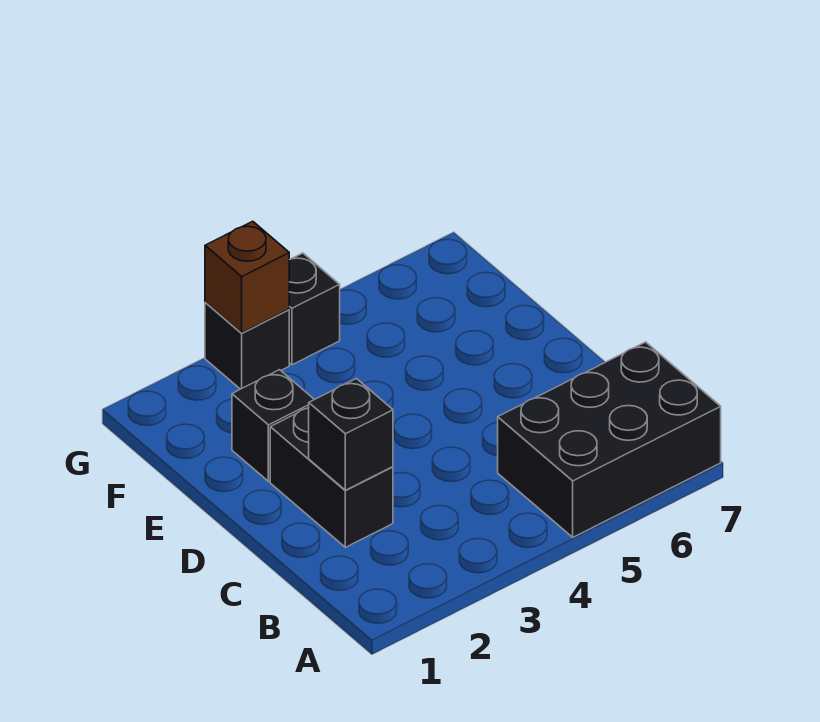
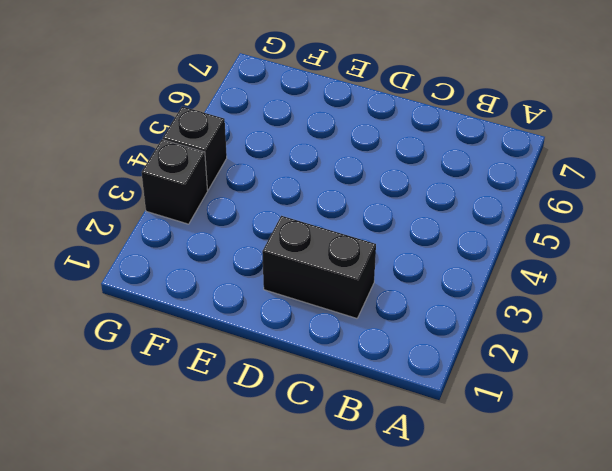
none -> black brick A5:B7 level 1
none -> black brick E2 level 1

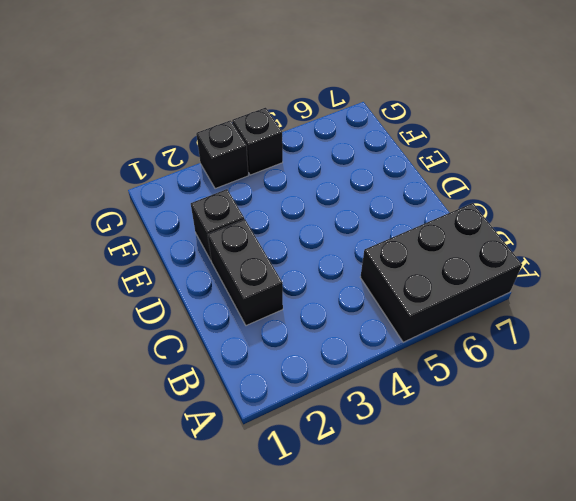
none -> black brick C2 level 2
none -> brown brick G3 level 2

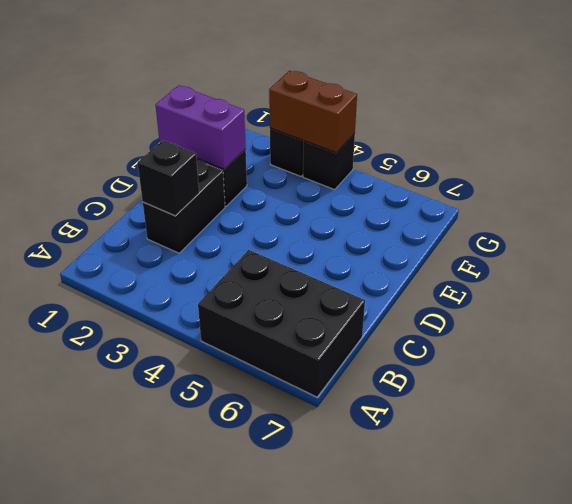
purple brick E1:E2 level 2 -> none
brown brick G3:G4 level 2 -> brown brick G3 level 2

